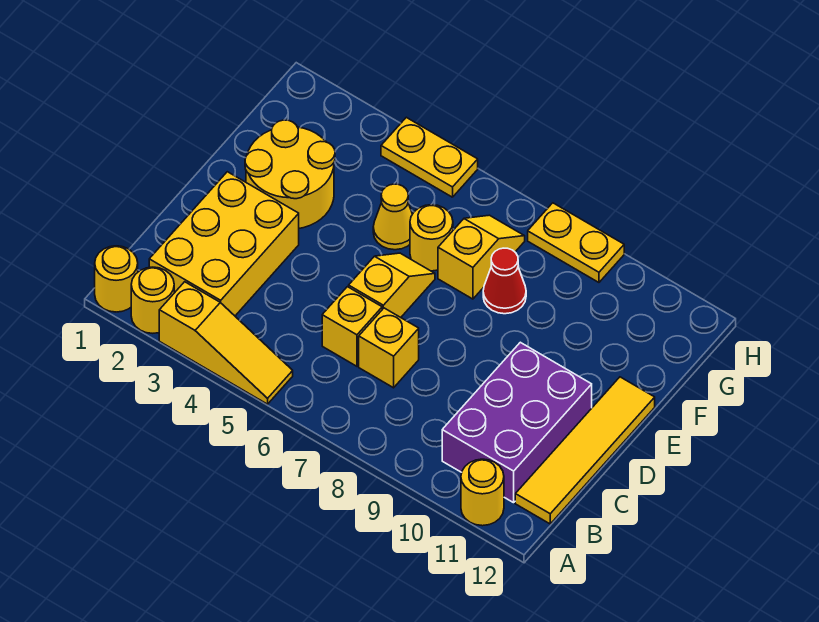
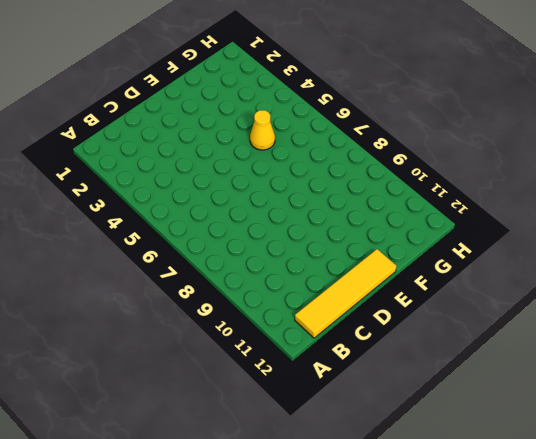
none -> yellow round brick A1 level 1
none -> yellow round brick A2 level 1
none -> yellow slope A3:A5 level 1 top 3

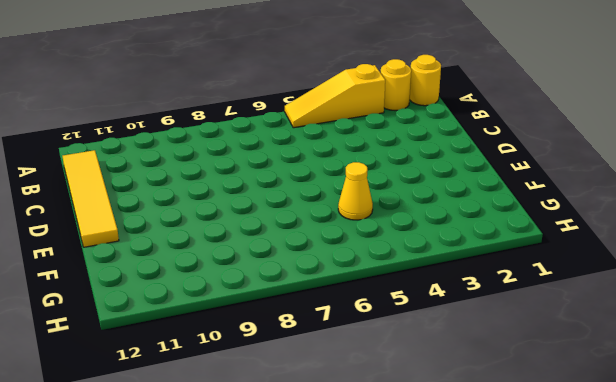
none -> yellow round brick A11 level 1
none -> yellow brick B2:D3 level 1
none -> purple brick B10:D11 level 1

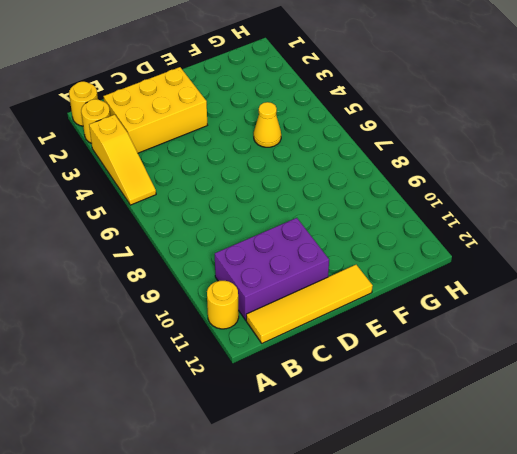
none -> yellow brick C6 level 1
none -> yellow brick C7 level 1
none -> yellow slope D6:E6 level 1 top D

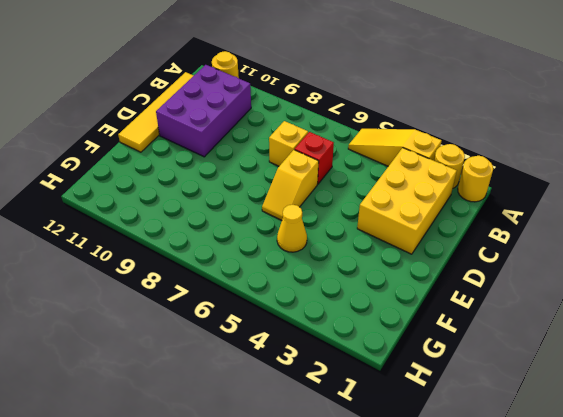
red brick C6 level 1 -> yellow brick C6 level 1
none -> yellow round brick E2:F3 level 1
none -> yellow round brick F6 level 1
none -> yellow slope F7:G7 level 1 top F

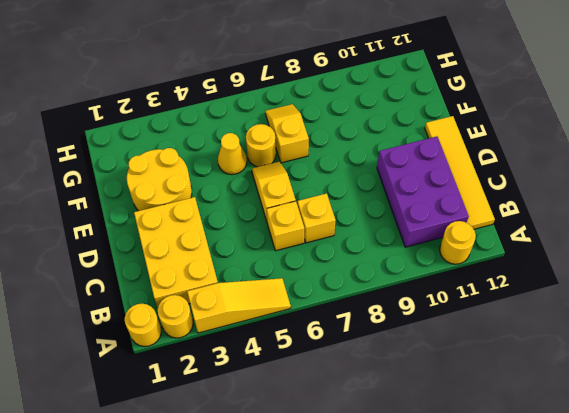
none -> red cone F8 level 1
none -> yellow plate H4:H5 level 1
none -> yellow plate H8:H9 level 1

